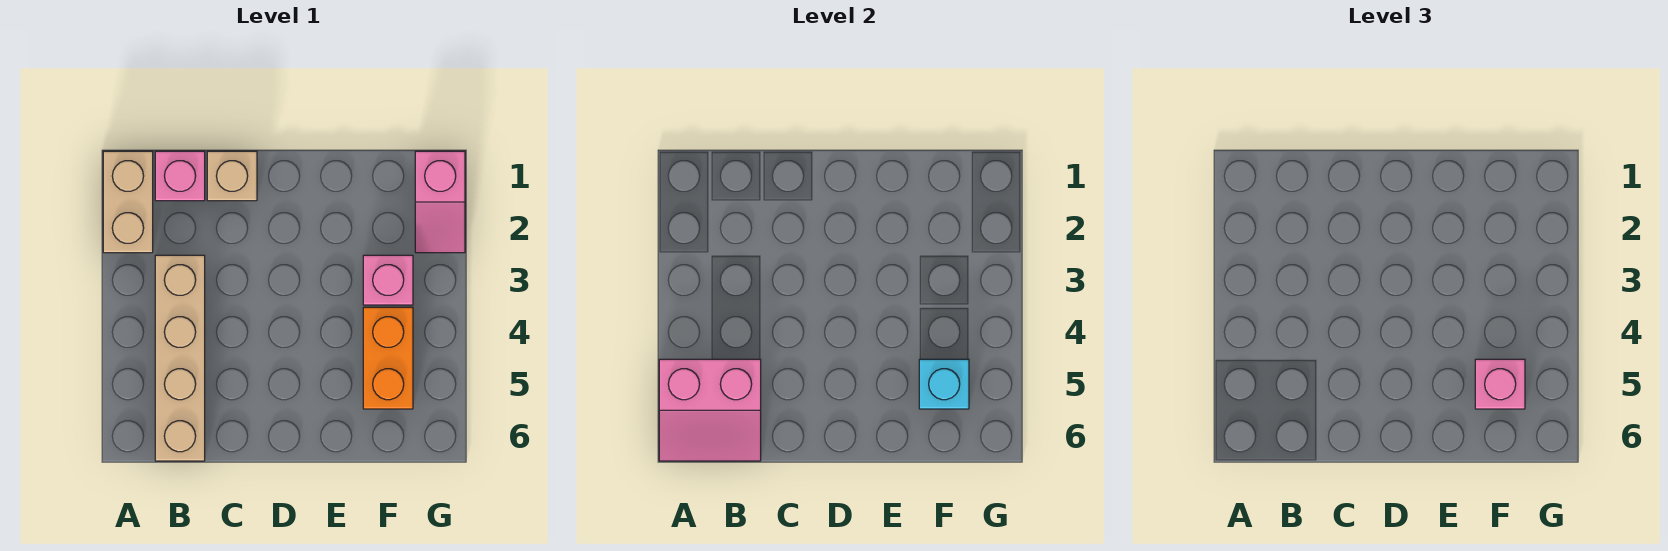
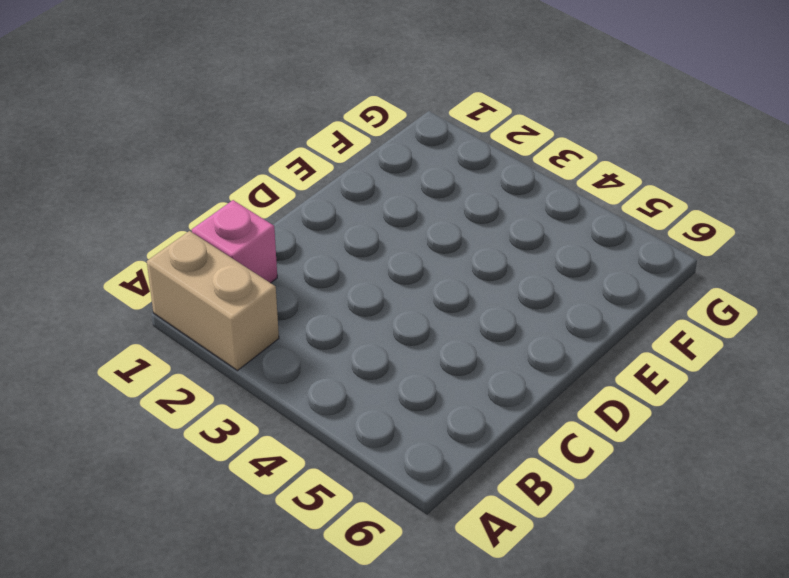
none -> tan brick B3:B6 level 1
none -> tan brick C1 level 1

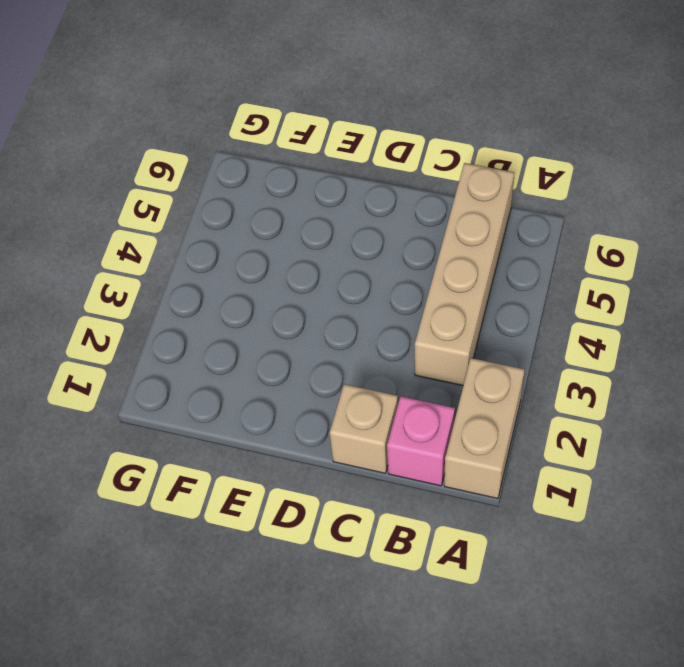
none -> pink brick F3 level 1
none -> orange brick F4:F5 level 1

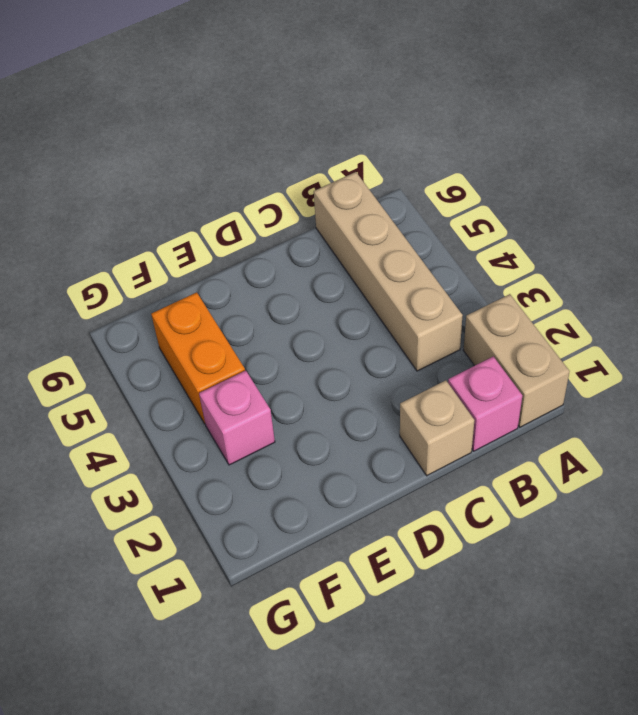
none -> pink slope G1:G2 level 1 top 1
none -> pink slope A5:B6 level 2 top 5

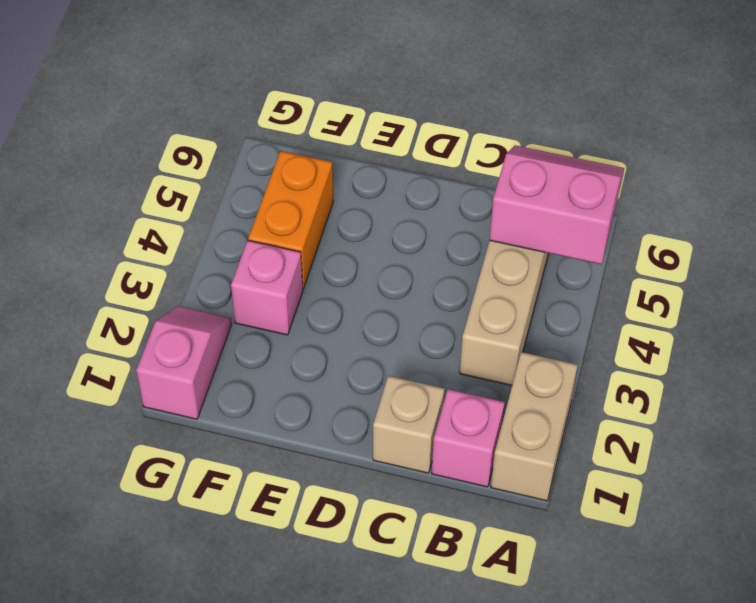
none -> cyan brick F5 level 2
none -> pink brick F5 level 3

